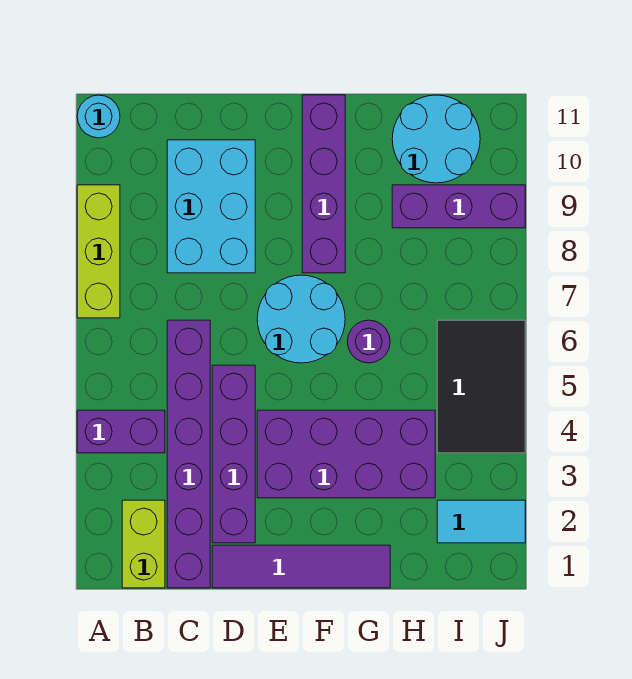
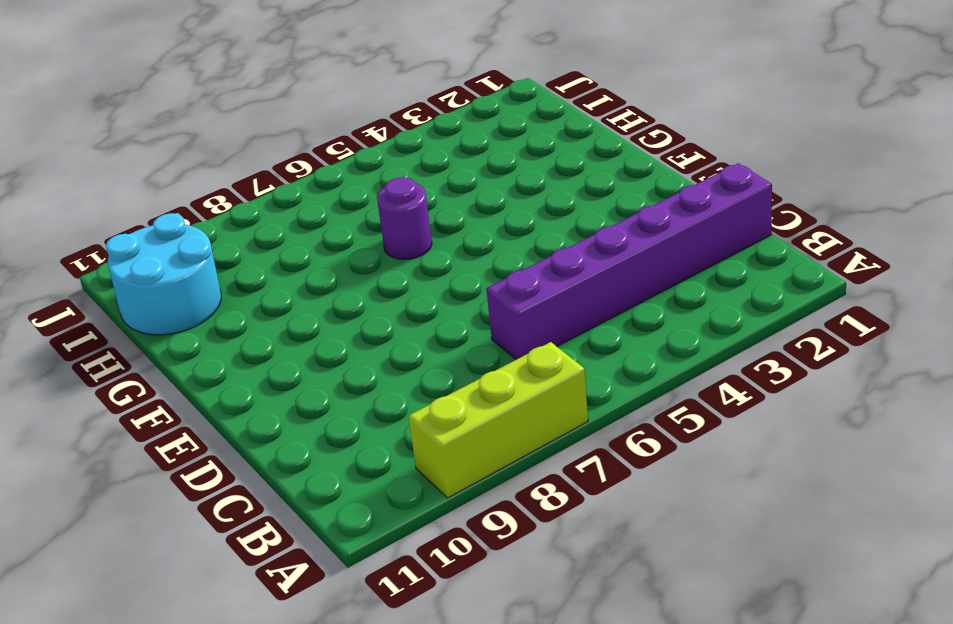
none -> purple brick A4:B4 level 1
none -> cyan round brick A11 level 1
none -> lime brick B1:B2 level 1

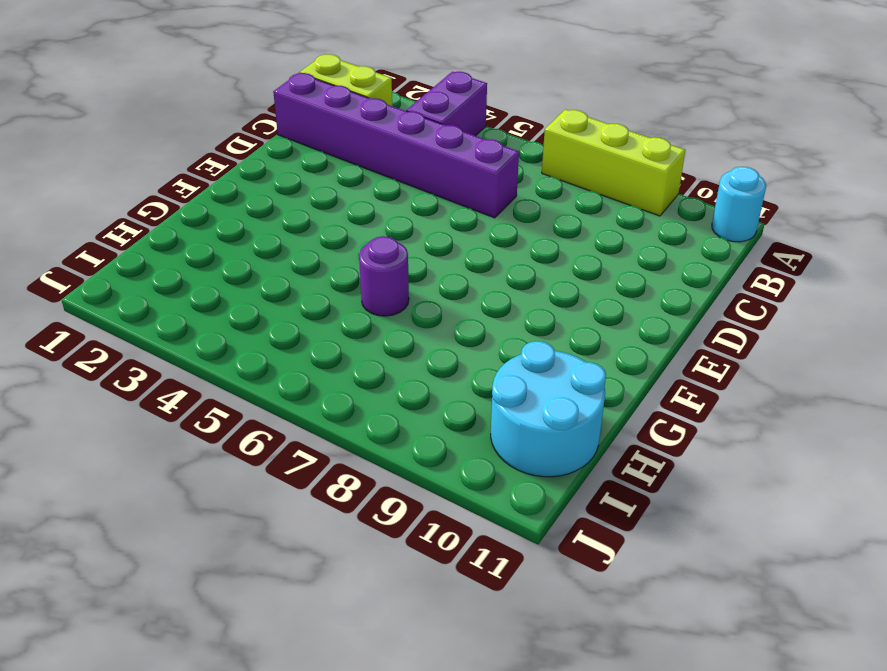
none -> cyan brick C8:D10 level 1
none -> purple tile D1:G1 level 1
none -> purple brick D2:D5 level 1

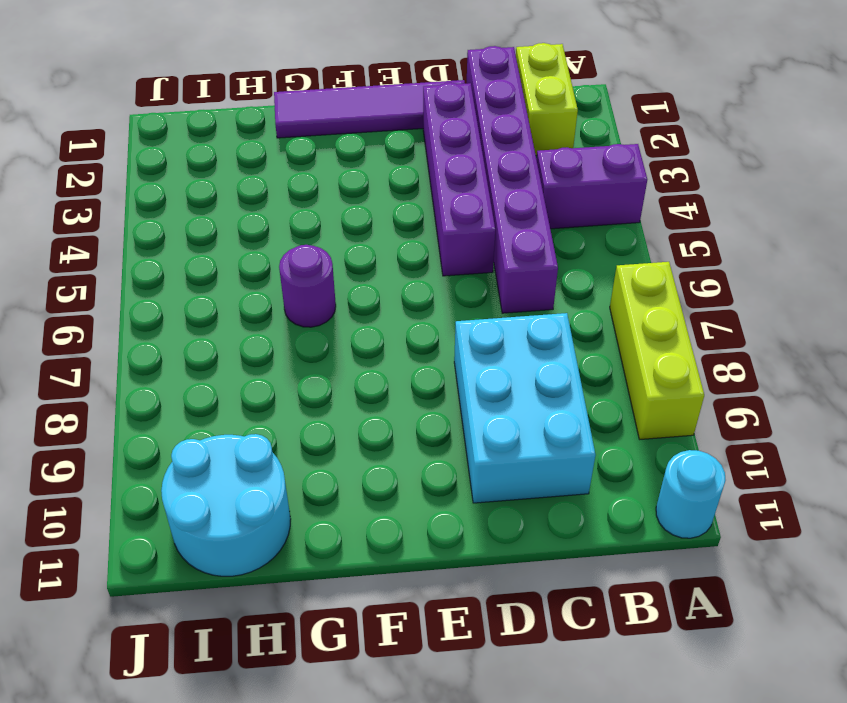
none -> purple brick E3:H4 level 1
none -> cyan round brick E6:F7 level 1
none -> purple brick F8:F11 level 1

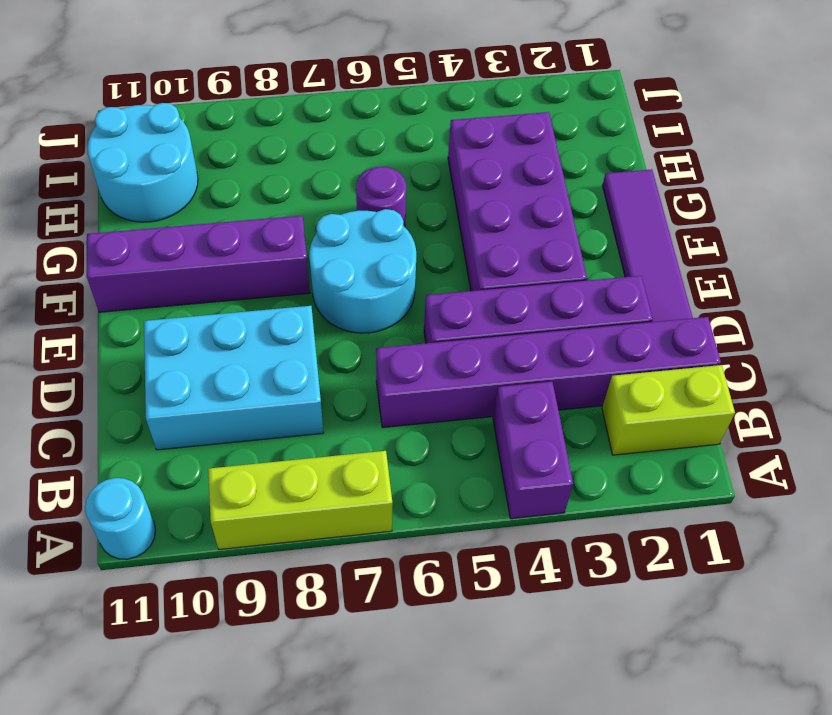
none -> purple brick H9:J9 level 1
none -> cyan tile I2:J2 level 1
none -> black tile I4:J6 level 1

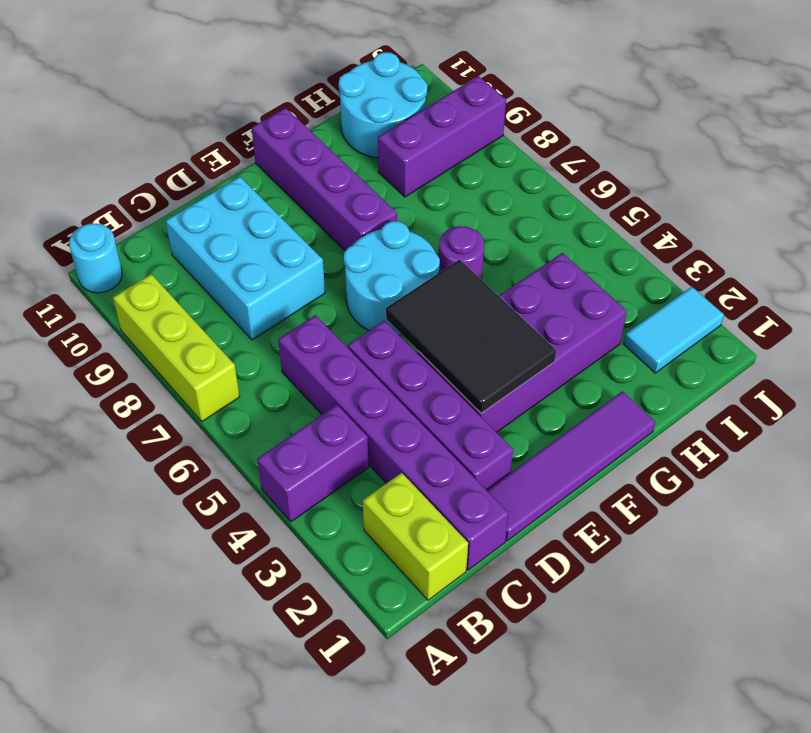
black tile E3:F5 level 2 -> black tile I4:J6 level 1

